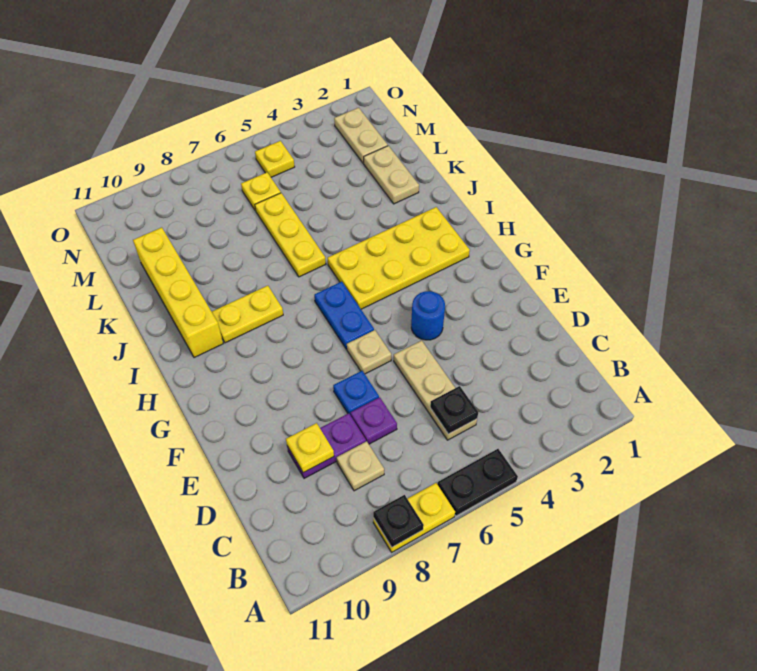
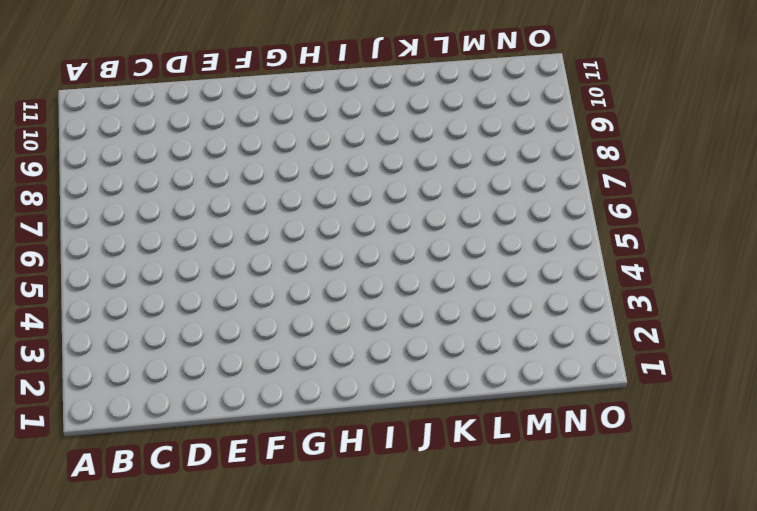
none -> black plate A5:A6 level 1
none -> yellow plate A7:A8 level 1
none -> tan plate C5:E5 level 1

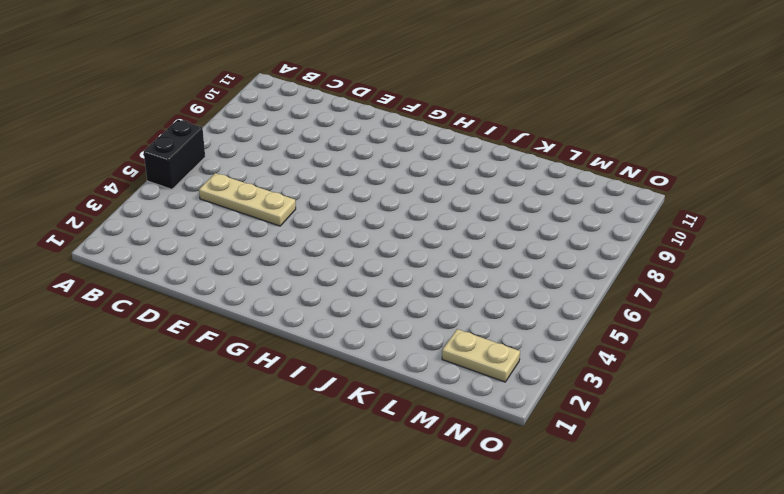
black brick A5:A6 level 1 -> black plate A5:A6 level 1
none -> yellow plate A7:A8 level 1
none -> tan plate C8 level 1
none -> purple plate D7 level 1

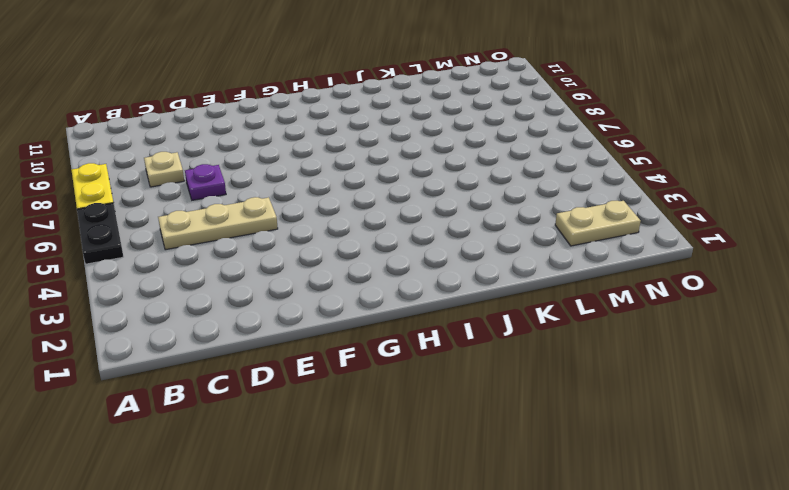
none -> purple plate D8:D9 level 1
none -> blue plate E7 level 1
none -> blue round brick F4 level 1

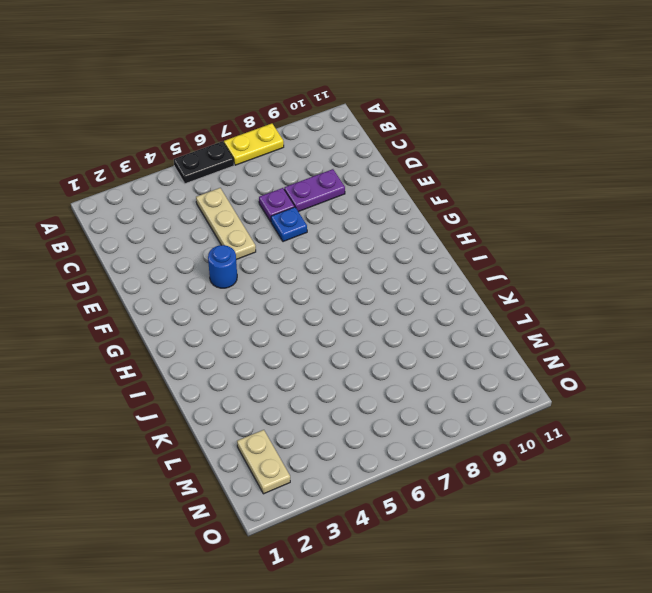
none -> tan plate C8 level 1
none -> tan plate F6 level 1
none -> blue plate G6:H6 level 1

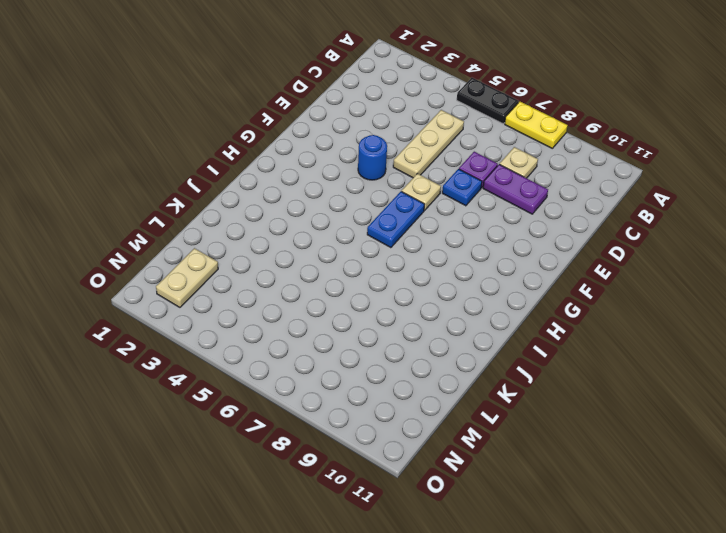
none -> yellow plate H2:I5 level 1
none -> yellow plate I8:I9 level 1
none -> yellow brick I10:L10 level 1

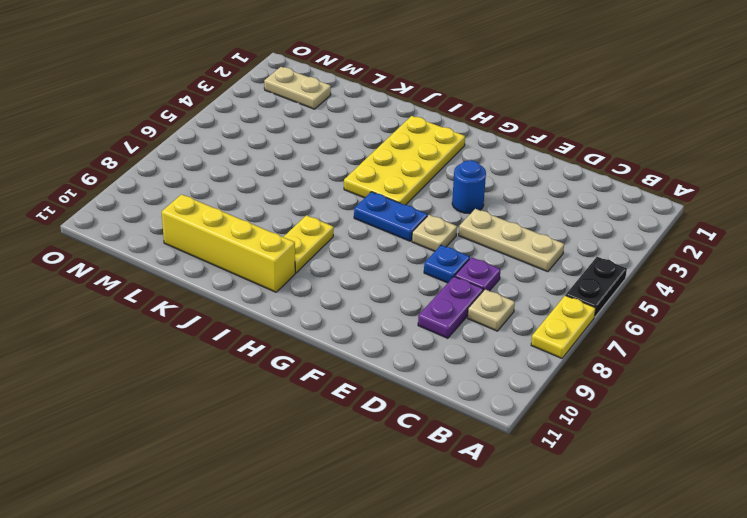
none -> yellow plate J6:L6 level 1
none -> tan plate K2:L2 level 1
none -> yellow plate M6 level 1

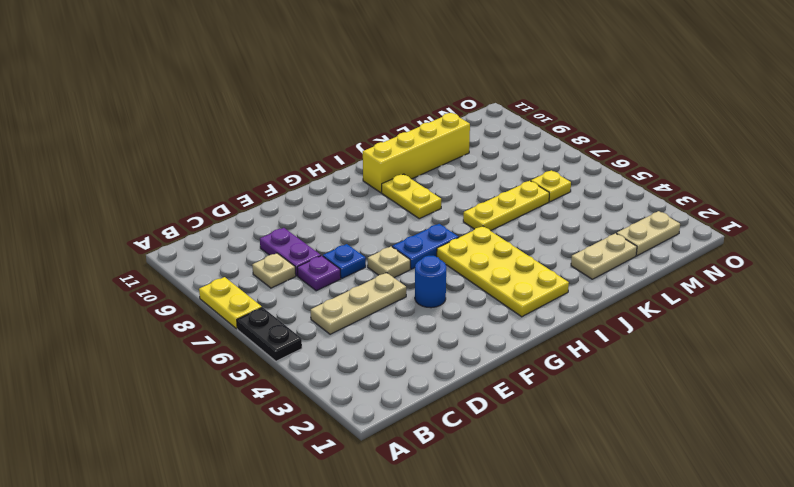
none -> yellow plate N5 level 1
none -> black plate A8 level 2
none -> black plate C5 level 2

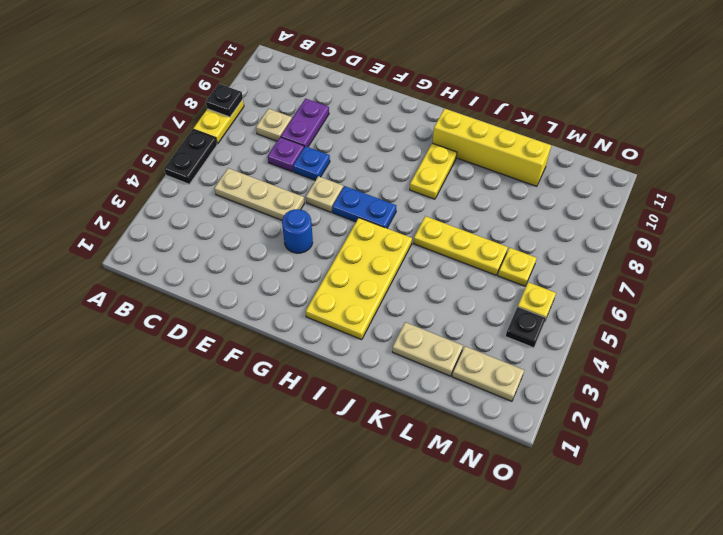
black plate N4 level 1 -> black plate C5 level 2
none -> yellow plate D9 level 2

